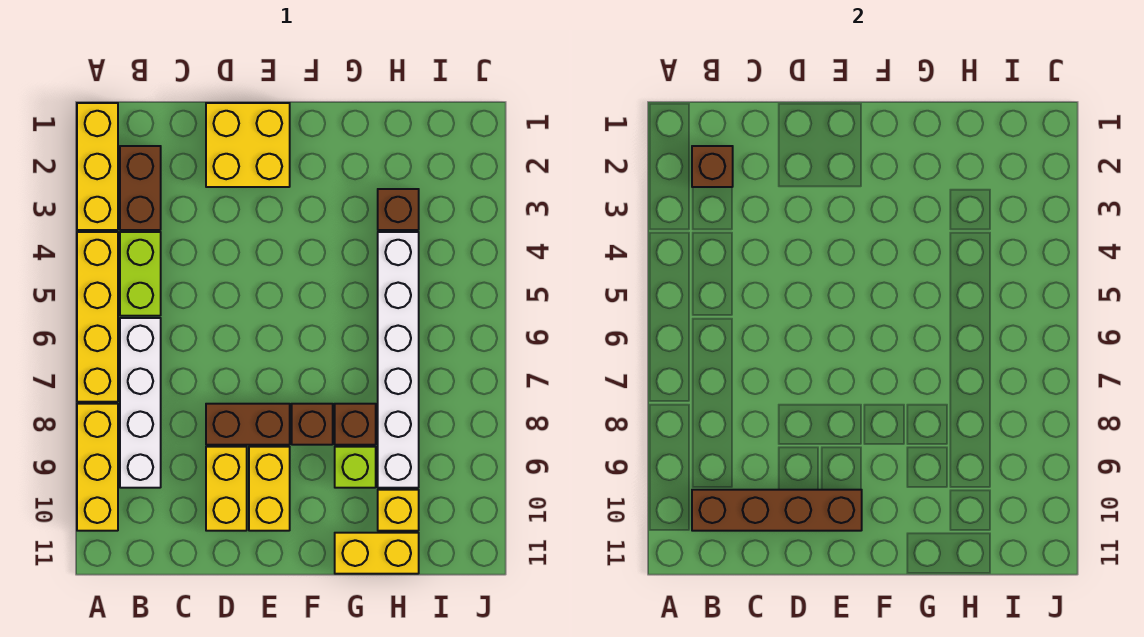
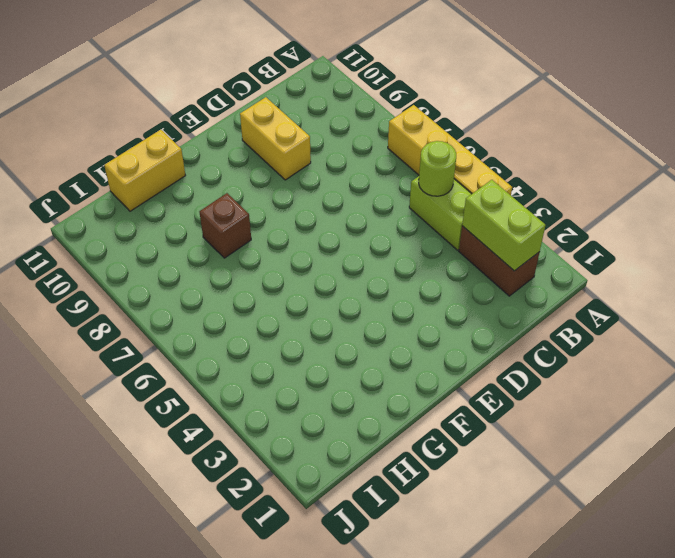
lime brick B2:B3 level 2 -> brown brick B2 level 2
lime round brick B5 level 2 -> none
none -> yellow brick A1:A3 level 1
none -> yellow brick A8:A10 level 1
none -> white brick B6:B9 level 1

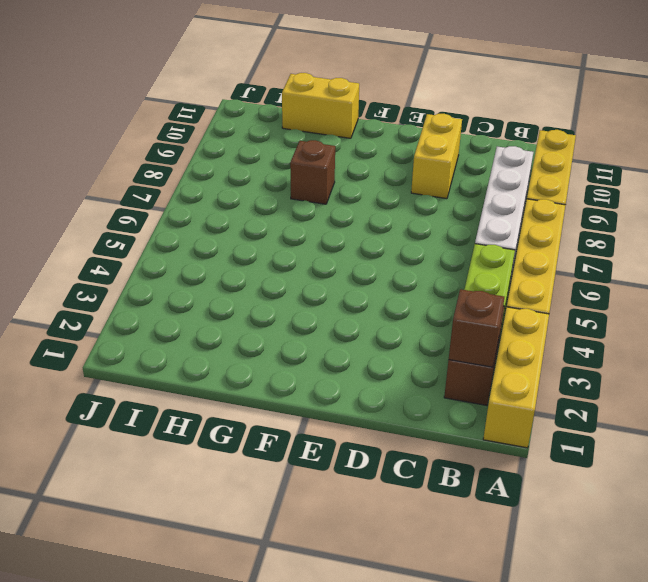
none -> yellow brick D1:E2 level 1
none -> brown brick D8:E8 level 1
none -> yellow brick E9:E10 level 1

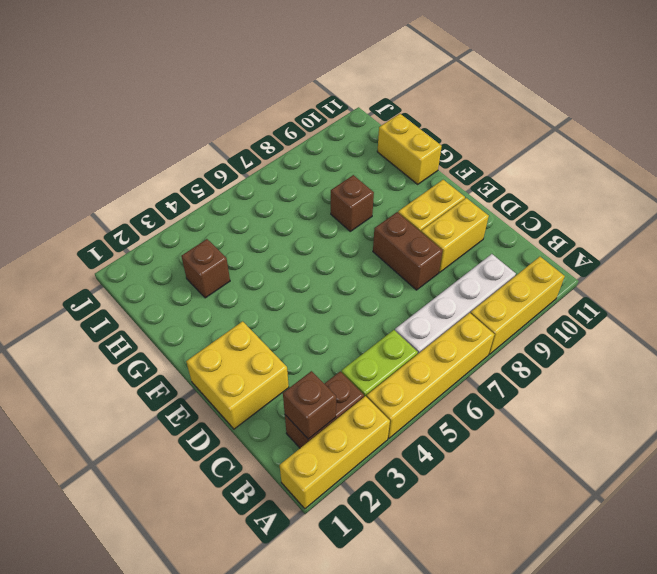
none -> brown brick F8 level 1
none -> lime brick G9 level 1
none -> white brick H4:H9 level 1

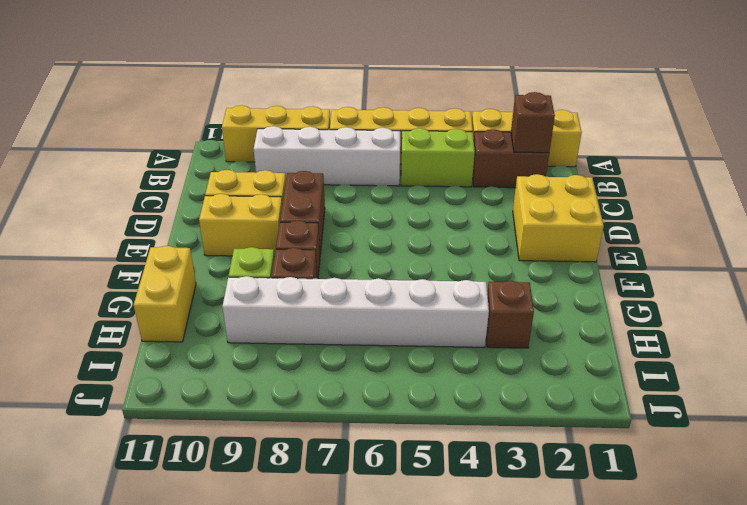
none -> yellow brick H10 level 1
none -> brown brick B10:E10 level 2

